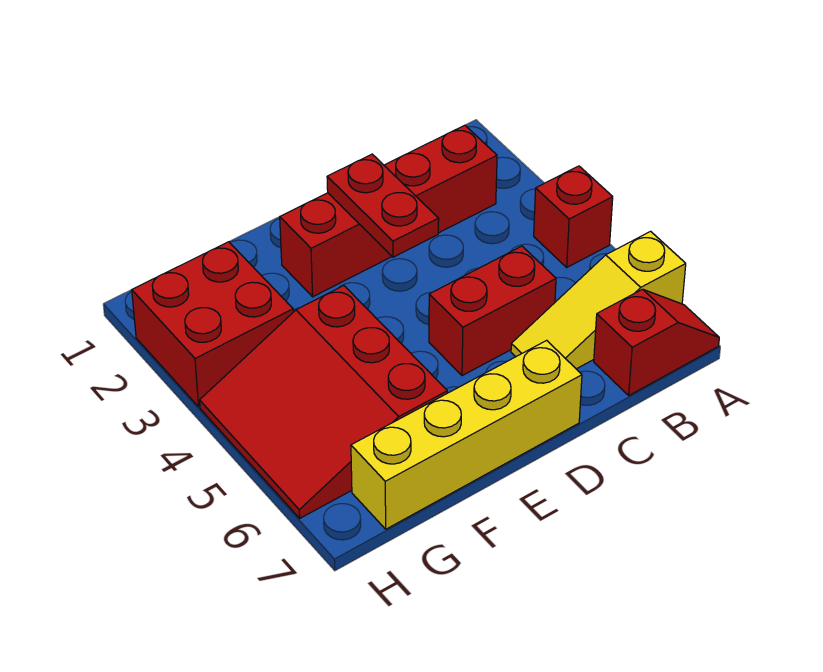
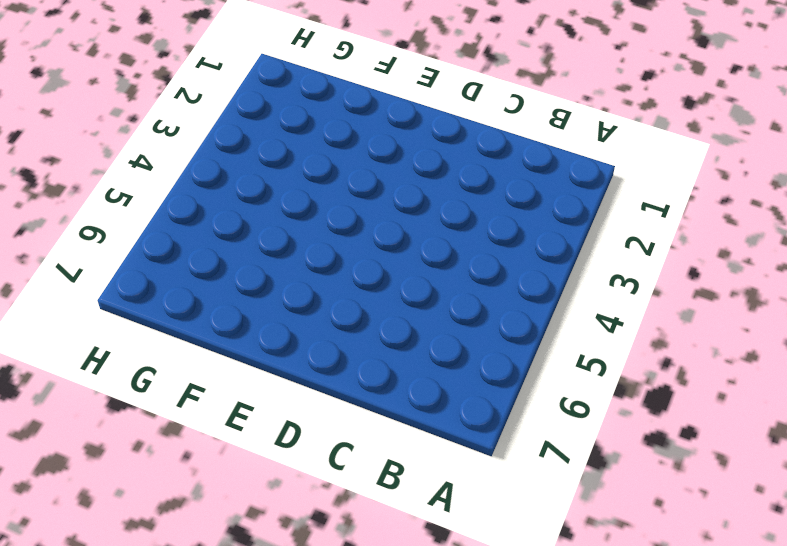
none -> red brick A4 level 1
none -> yellow slope A6:C6 level 1 top A

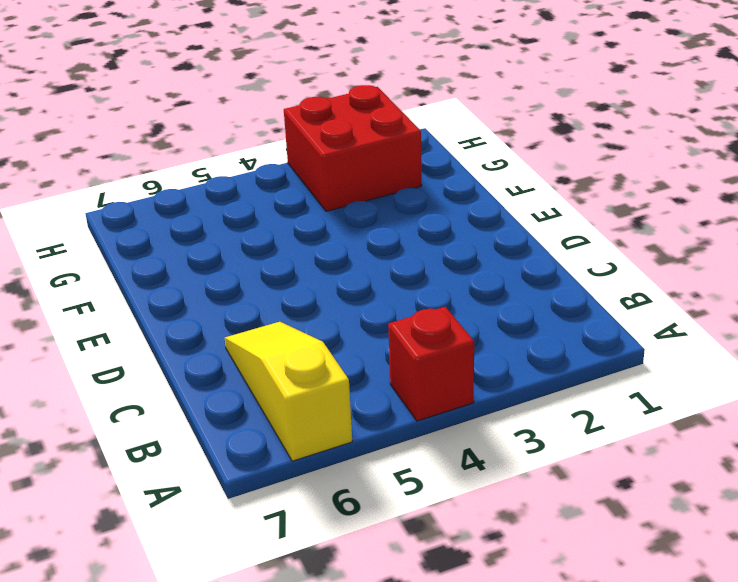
none -> red slope A7:B7 level 1 top B
none -> red brick B2:E2 level 1

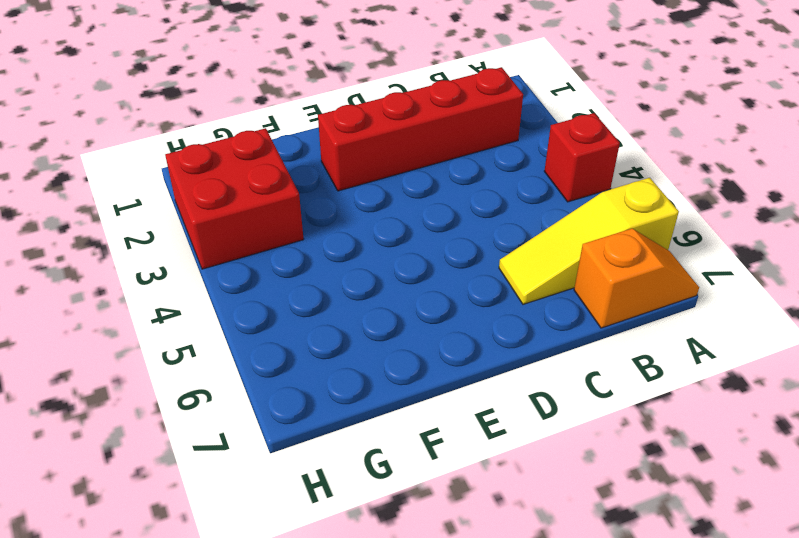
orange slope A7:B7 level 1 top B -> red slope A7:B7 level 1 top B
none -> red brick C5:D5 level 1
none -> yellow brick D7:G7 level 1

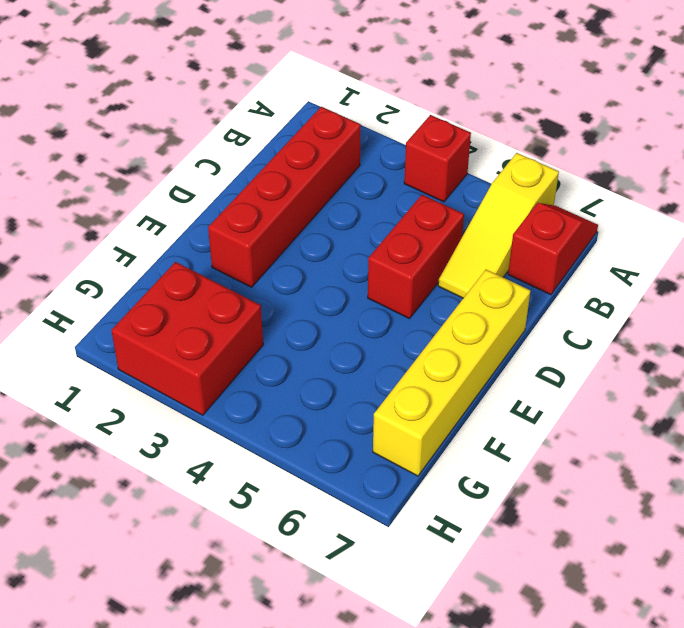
none -> red slope F4:H6 level 1 top F
none -> red plate D2:D3 level 2

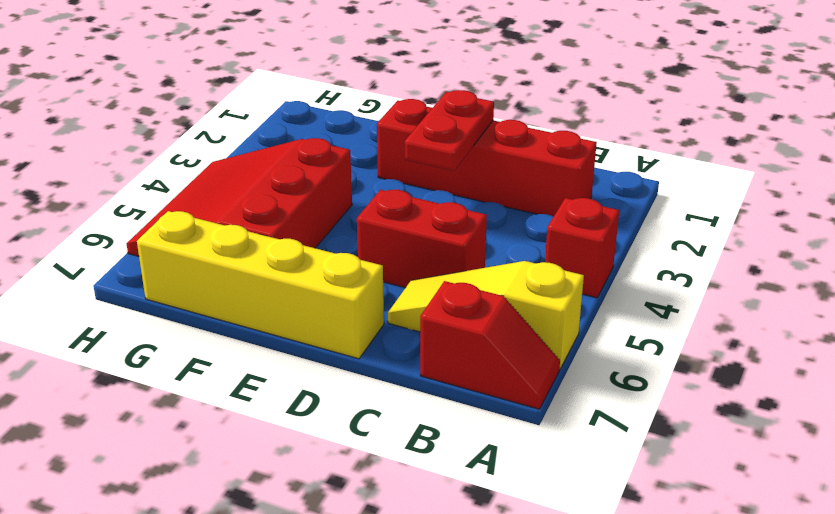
none -> red brick G2:H3 level 1

